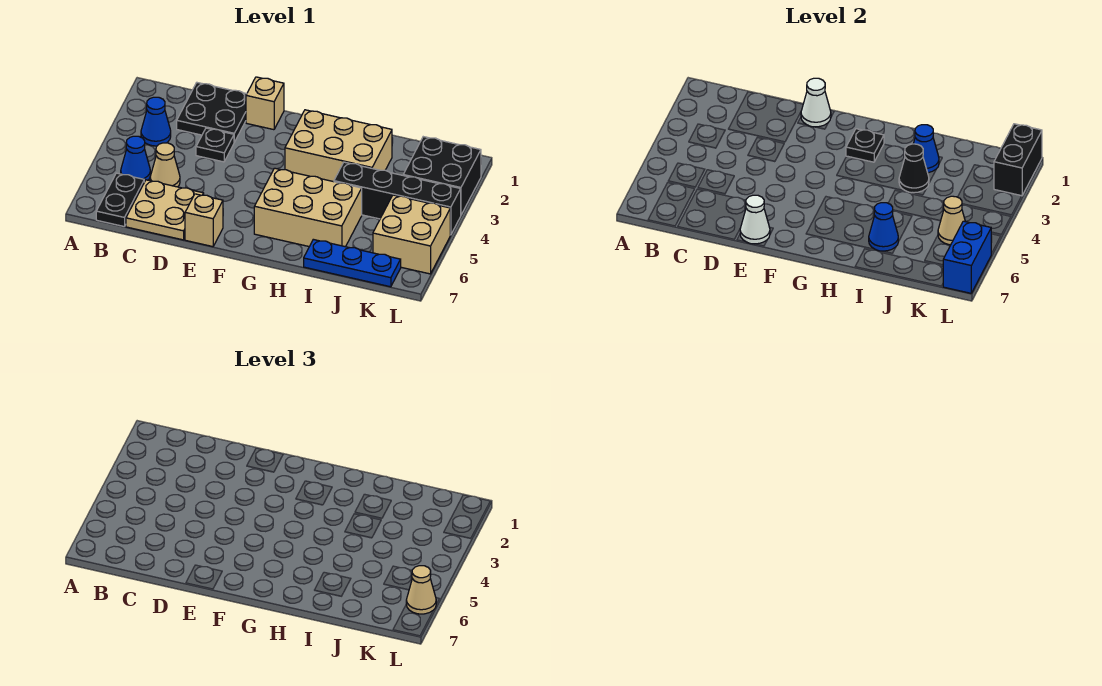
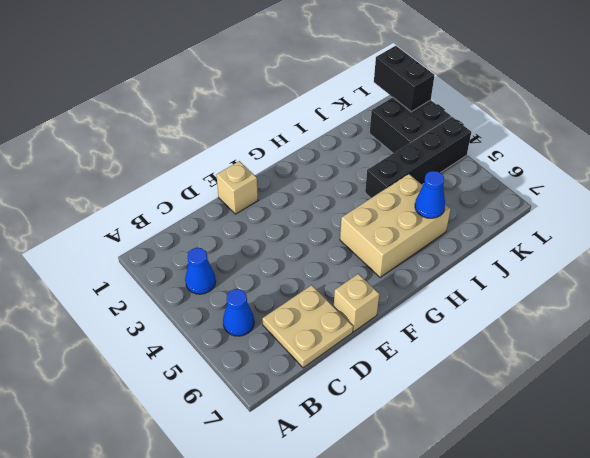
none -> black plate B6:B7 level 1
none -> black plate C1:D2 level 1
none -> tan cone C5 level 1

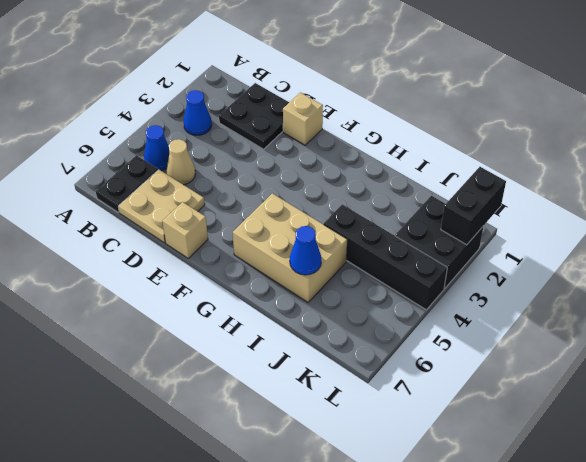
none -> black plate D3 level 1
none -> tan brick G2:I3 level 1
none -> blue plate I7:K7 level 1

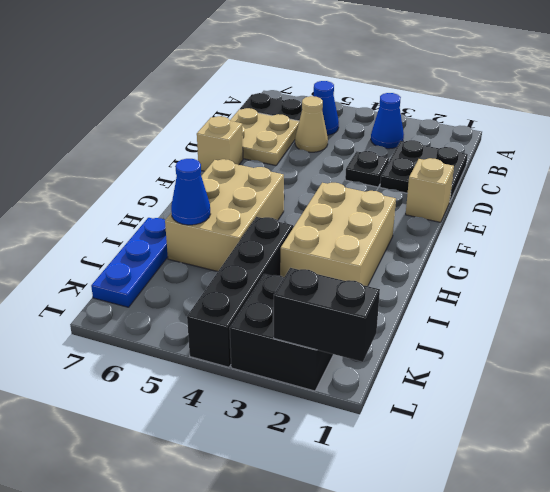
none -> tan brick K5:L6 level 1
none -> white cone E1 level 2
none -> white cone E7 level 2

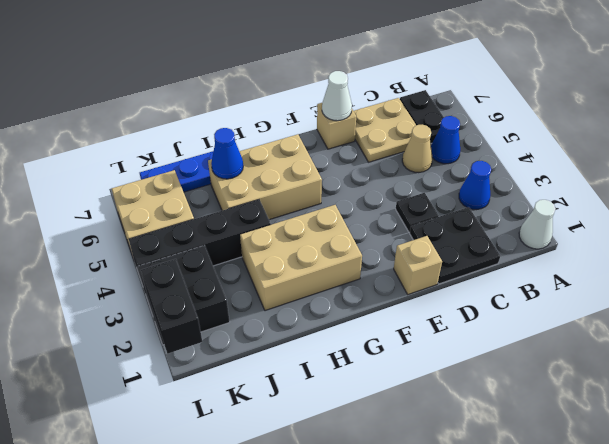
white cone A1 level 1 -> white cone E1 level 2
none -> black plate G2 level 2
none -> blue cone I2 level 2
none -> black cone I3 level 2

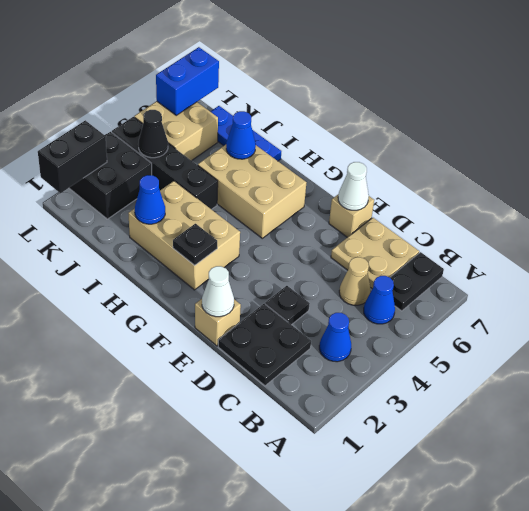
black cone K4 level 2 -> black cone I3 level 2
none -> tan cone K5 level 2
none -> tan cone L6 level 3

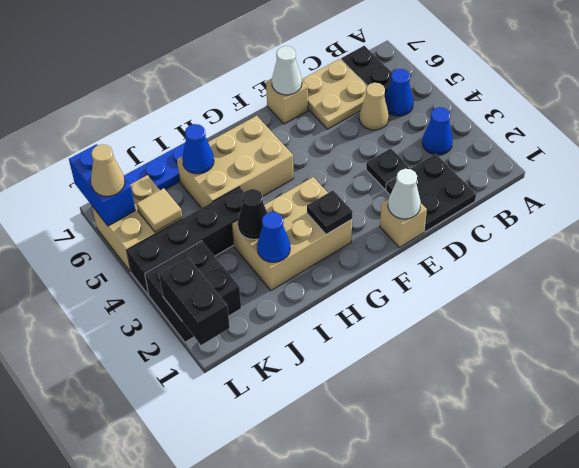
tan tile K5 level 2 -> tan cone K5 level 2

